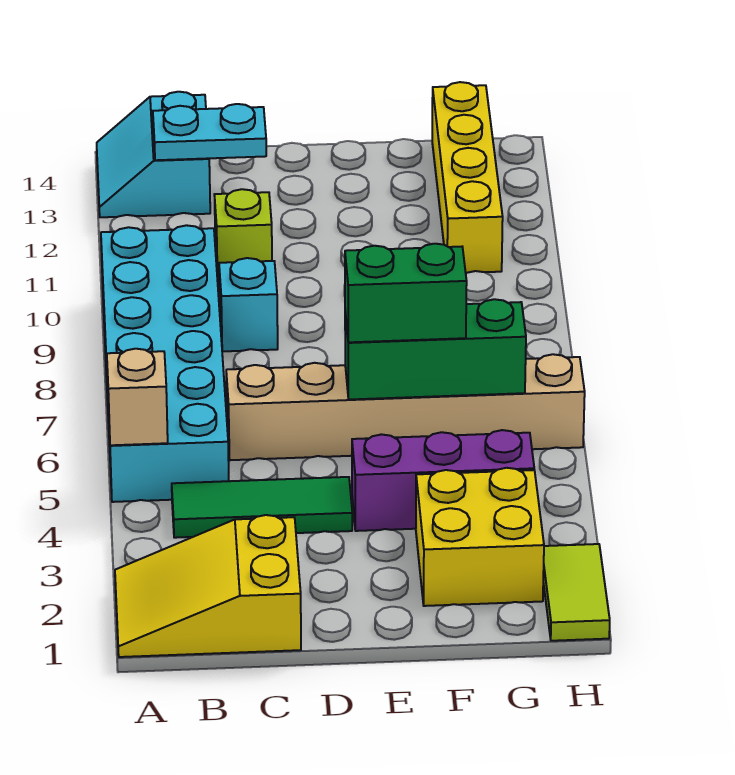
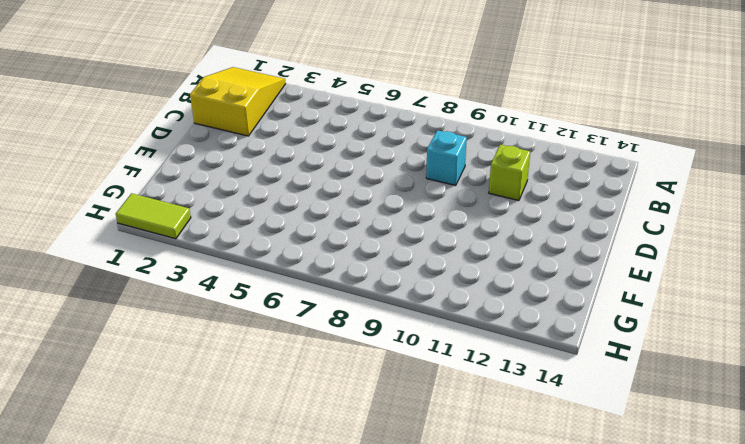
none -> cyan brick A5:B10 level 1
none -> cyan slope A13:B14 level 1 top B
none -> green tile B4:D4 level 1

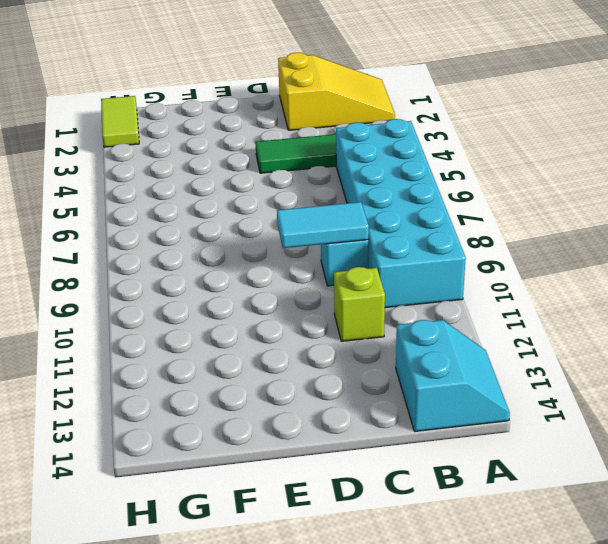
cyan tile C9:D9 level 2 -> none
none -> tan brick C6:H6 level 1
none -> purple brick E4:G4 level 1
none -> yellow brick F2:G3 level 1

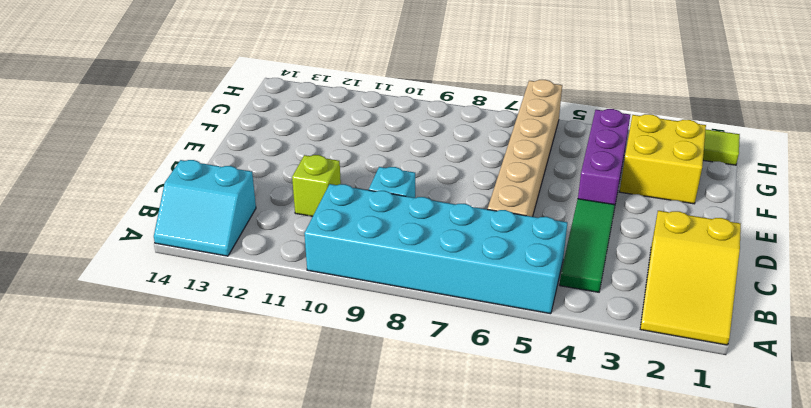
none -> yellow brick G11:G14 level 1
none -> tan brick A5 level 2
none -> cyan plate B13:C13 level 2

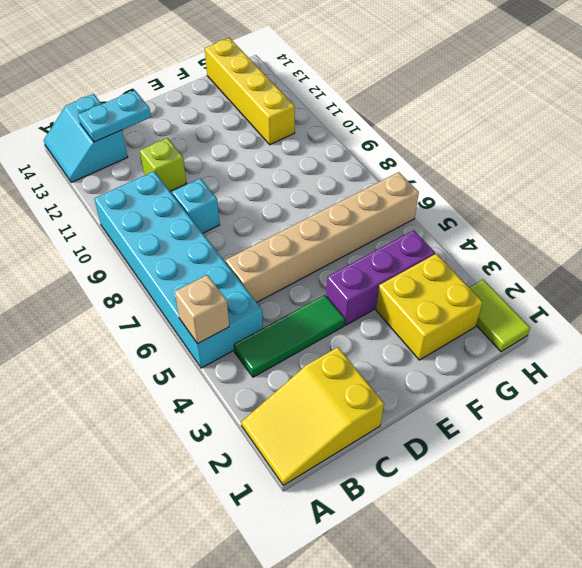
none -> green brick E6:G6 level 2
none -> green brick E6:F6 level 3

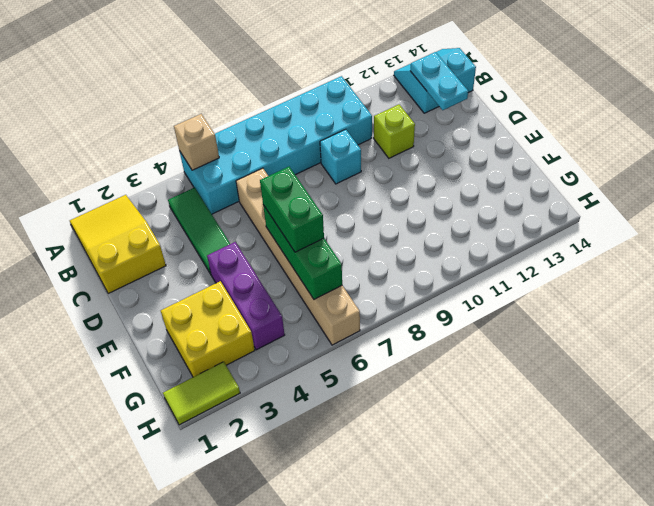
none -> yellow brick G11:G14 level 1

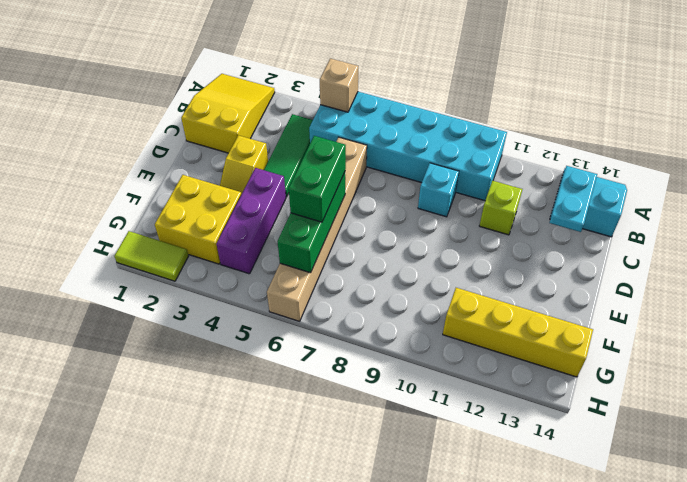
yellow slope D3:E3 level 1 top D -> none

